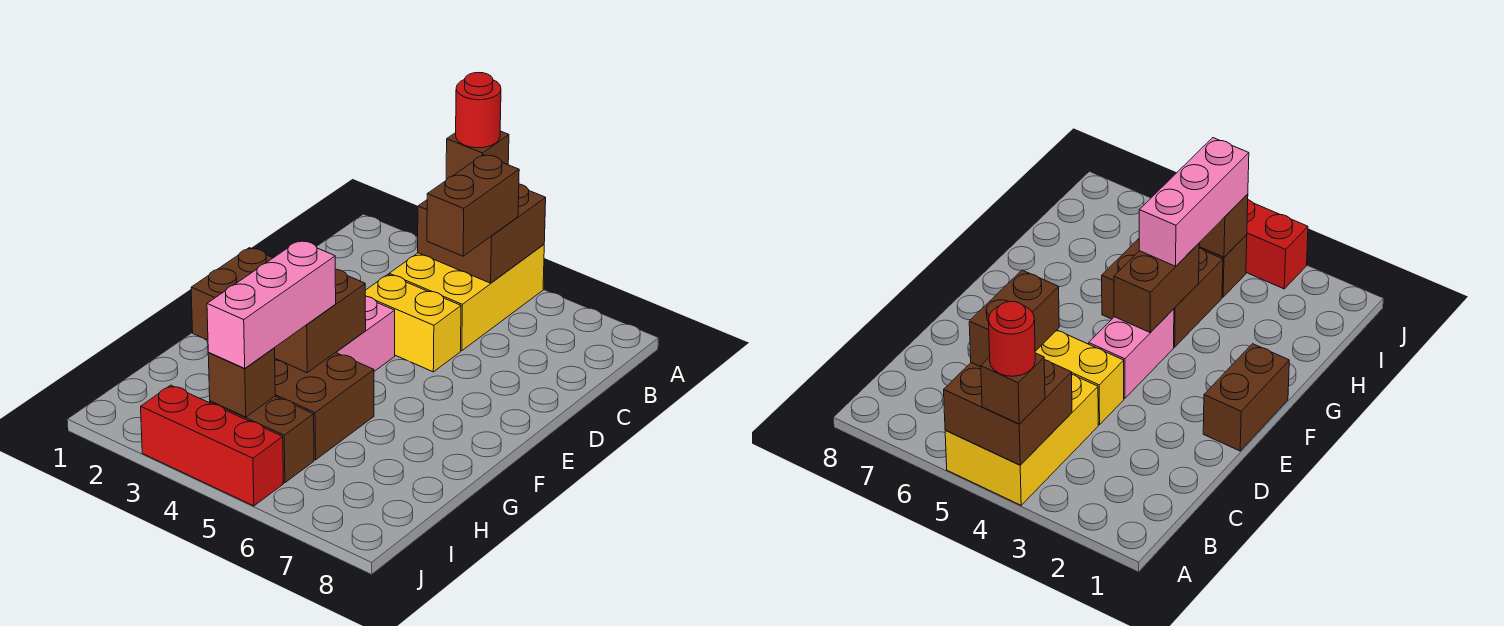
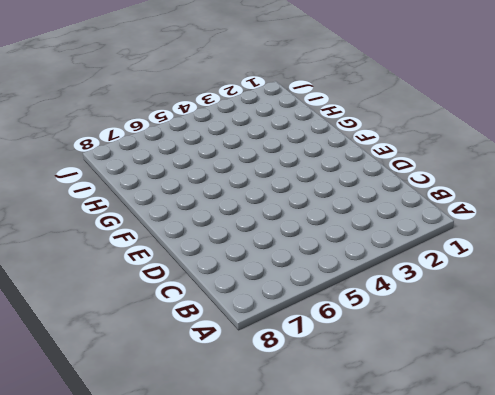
none -> yellow brick A4:C5 level 1
none -> yellow brick D4:D5 level 1
none -> brown brick E1:F1 level 1

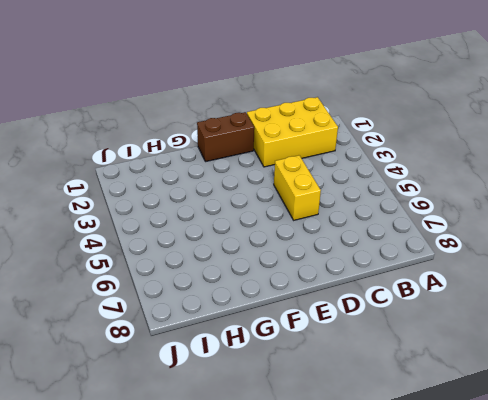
yellow brick B1:D2 level 1 -> yellow brick A4:C5 level 1
none -> pink brick E4:F4 level 1
none -> brown brick G4:H5 level 1
none -> brown brick I4:I5 level 1

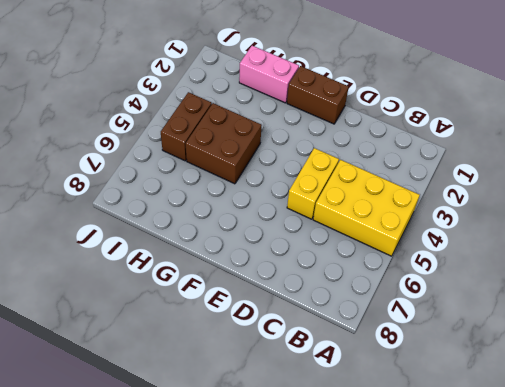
pink brick G1:H1 level 1 -> pink brick E4:F4 level 1
none -> red brick J3:J5 level 1
none -> brown brick A4:B5 level 2
none -> brown brick F4:G4 level 2

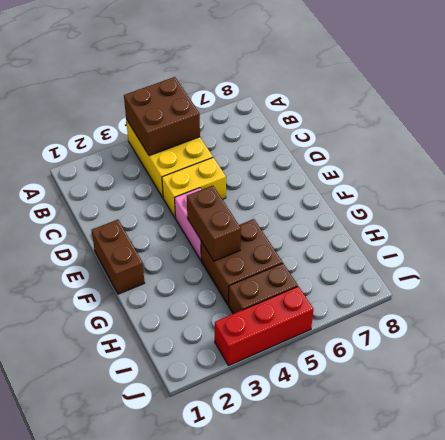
none -> brown brick I4 level 2
none -> brown brick A4 level 3
none -> brown brick B5:C5 level 3

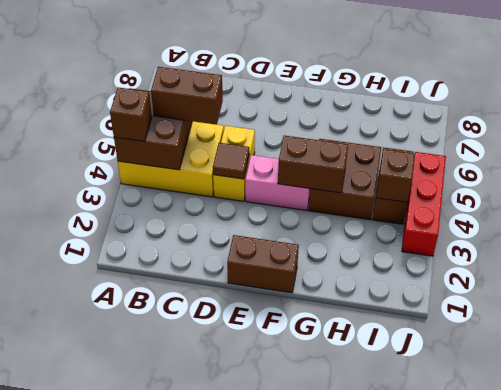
brown tile D4 level 2 -> none
none -> pink brick G4:I4 level 3
none -> red round brick A4 level 4

